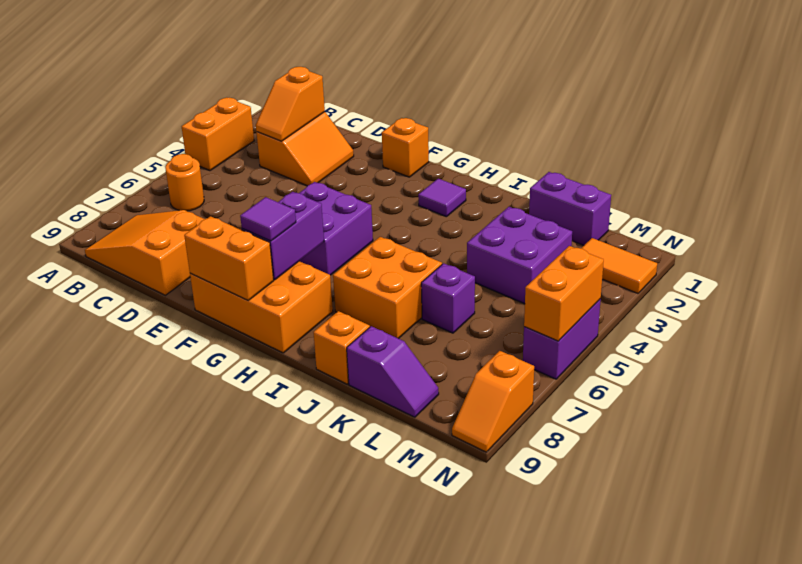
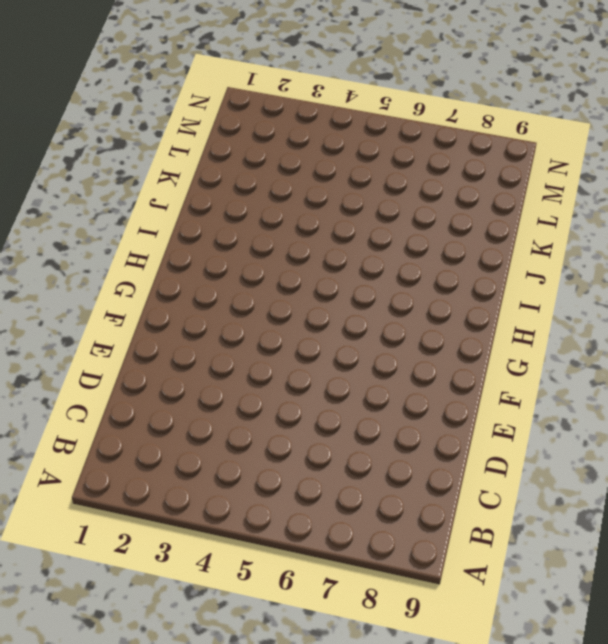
none -> orange brick A3:A4 level 1
none -> orange round brick B6 level 1
none -> orange slope B8:D9 level 1 top D

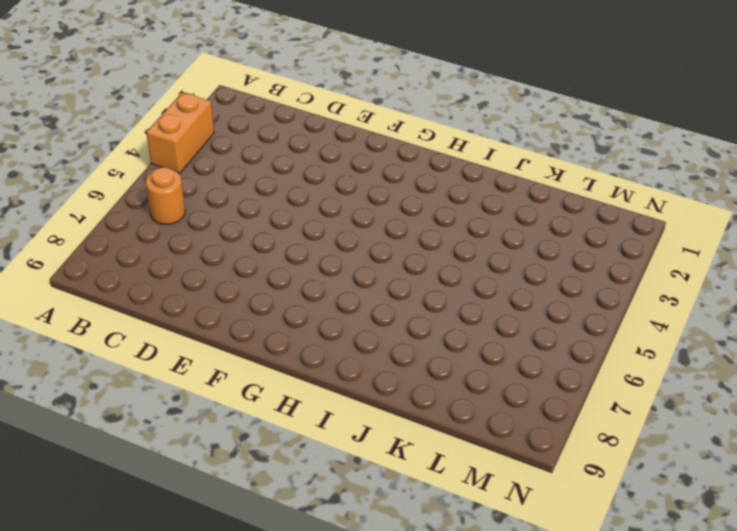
none -> orange slope B8:D9 level 1 top D
none -> orange slope C2:D3 level 1 top C
none -> orange brick F1 level 1

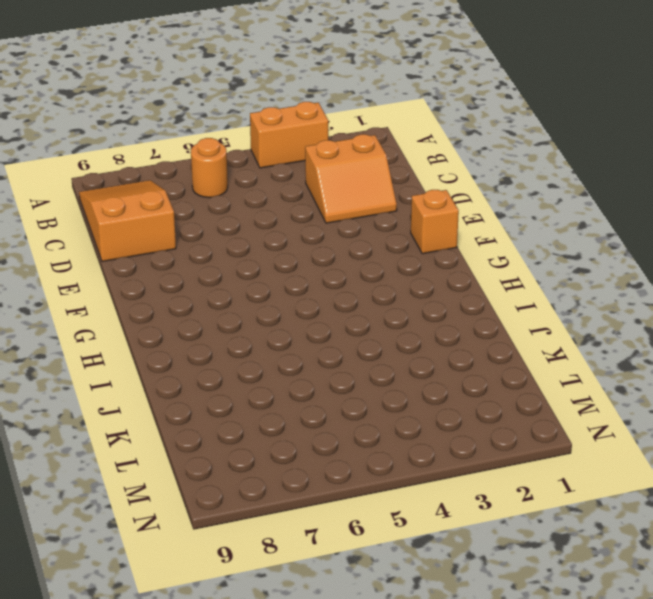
none -> purple brick F5:G6 level 1
none -> orange brick F8:H9 level 1
none -> purple tile H2 level 1

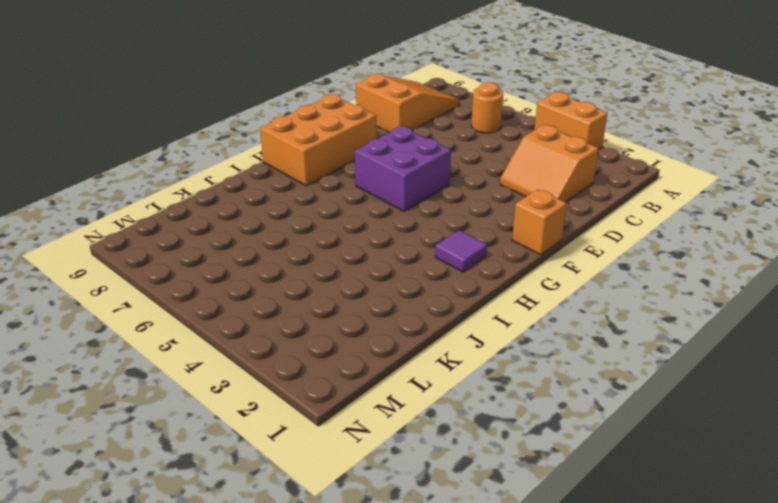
none -> orange brick I6:J7 level 1
none -> orange brick J9 level 1
none -> purple brick K1:L1 level 1

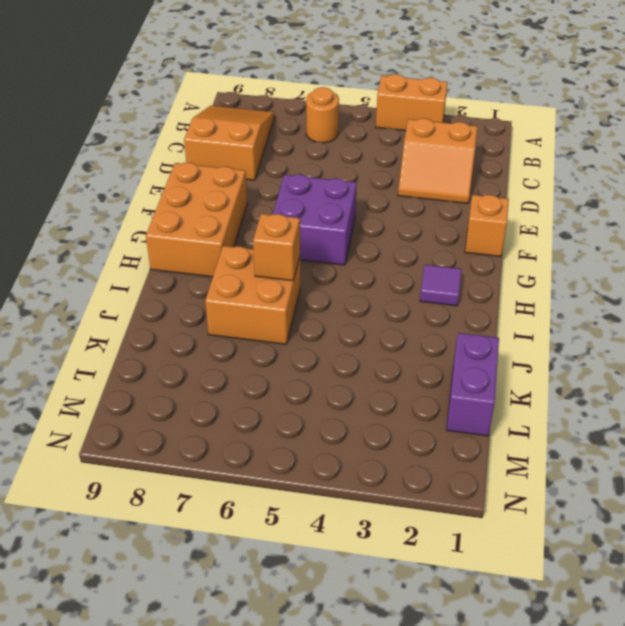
orange brick I6 level 2 -> orange brick J9 level 1
none -> purple brick K3:L4 level 1
none -> purple brick K6 level 1
none -> purple slope K9:L9 level 1 top K

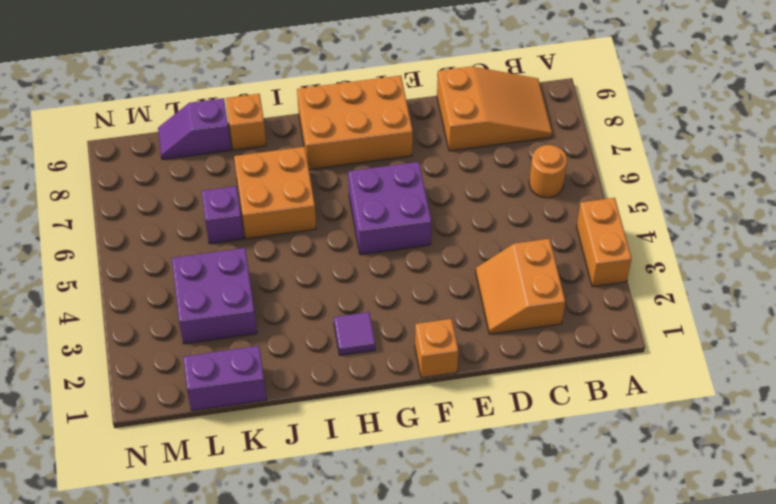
none -> orange tile M2:N2 level 1
none -> purple brick N5:N6 level 1
none -> orange slope N8:N9 level 1 top 8

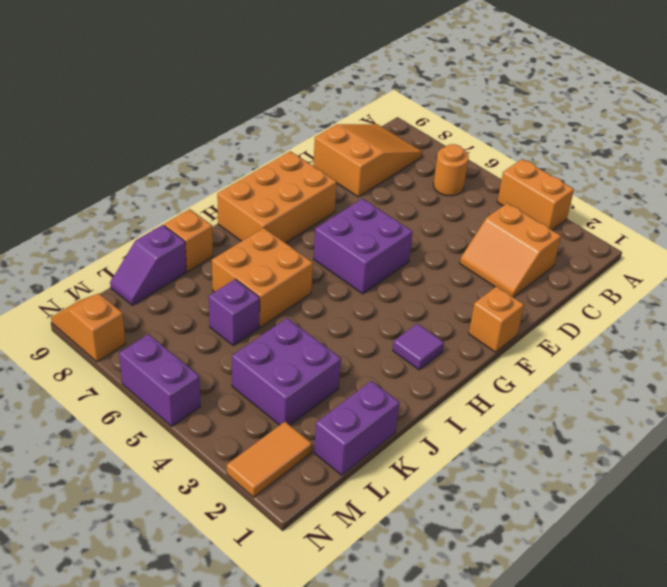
none -> orange slope C2:C3 level 2 top 2
none -> orange brick F9:G9 level 2
none -> purple brick G7:G8 level 2

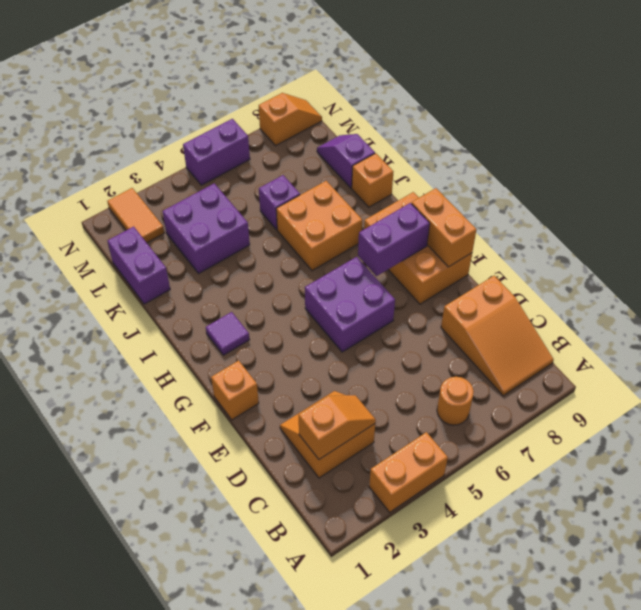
none -> orange brick N5:N6 level 2
none -> purple tile G8 level 3

